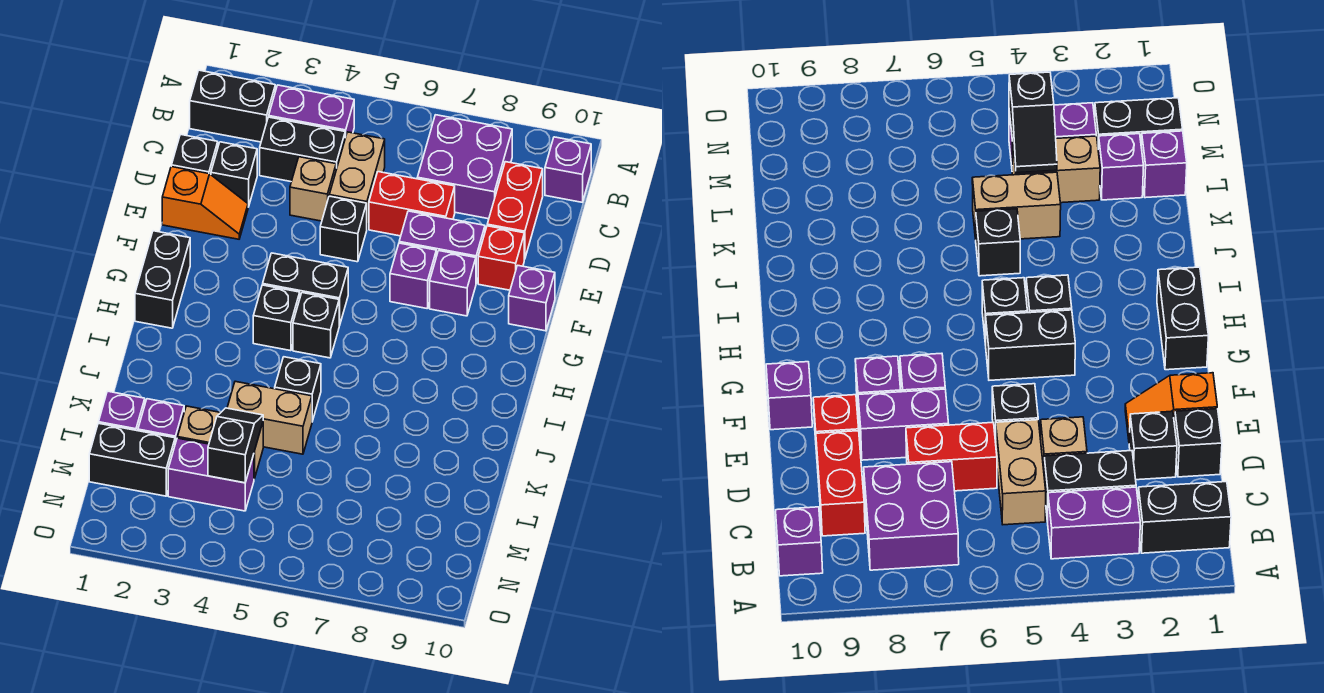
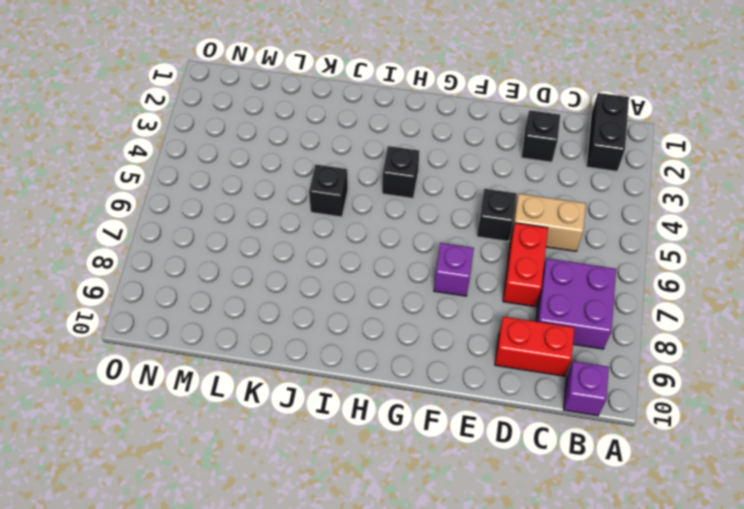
none -> purple brick B3:B4 level 1
none -> black brick C3:C4 level 1
none -> black brick D1 level 1
none -> tan brick D4 level 1

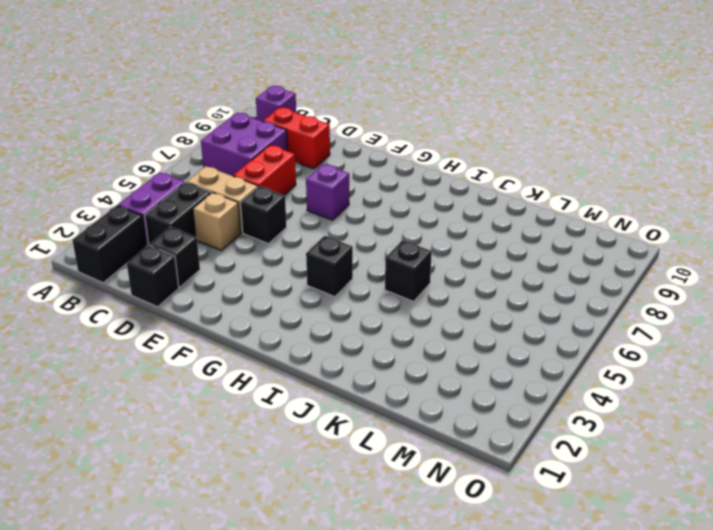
none -> orange slope E1:E2 level 1 top 1
none -> purple brick E7:E8 level 1
none -> red brick E9 level 1
none -> purple brick F8 level 1

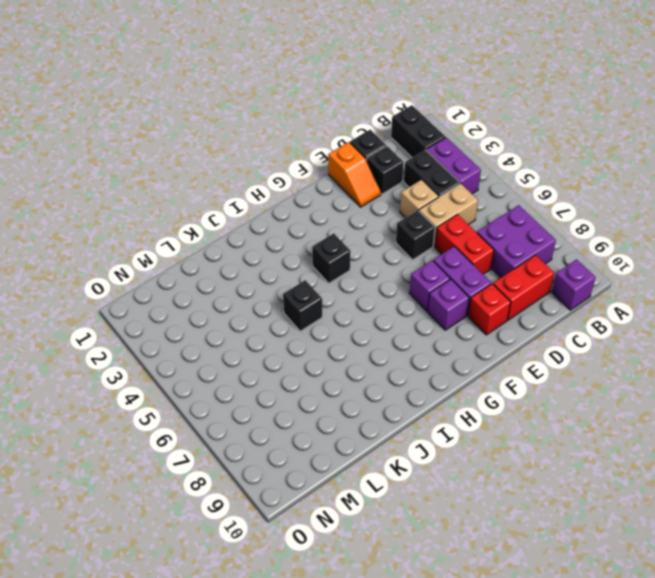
none -> purple brick F10 level 1
none -> black brick G1:H1 level 1
none -> black brick G4:G5 level 1
none -> black brick H5 level 1

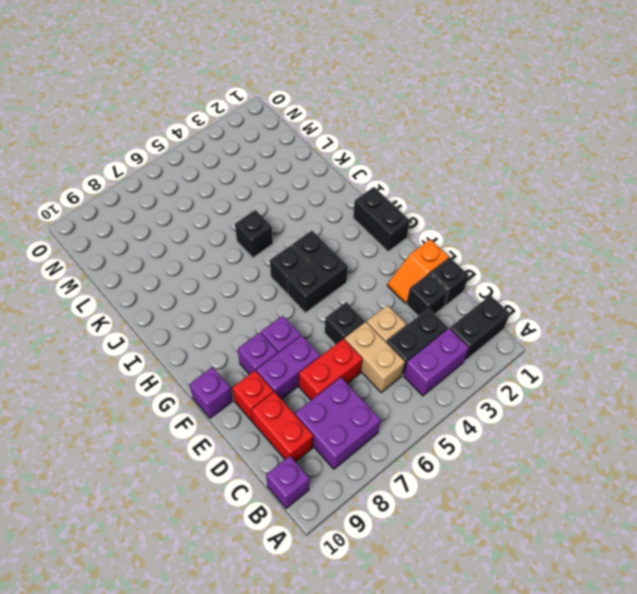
none -> tan brick K4:K5 level 1
none -> purple brick L1 level 1
none -> purple brick L2 level 1
none -> tan brick L3:L4 level 1

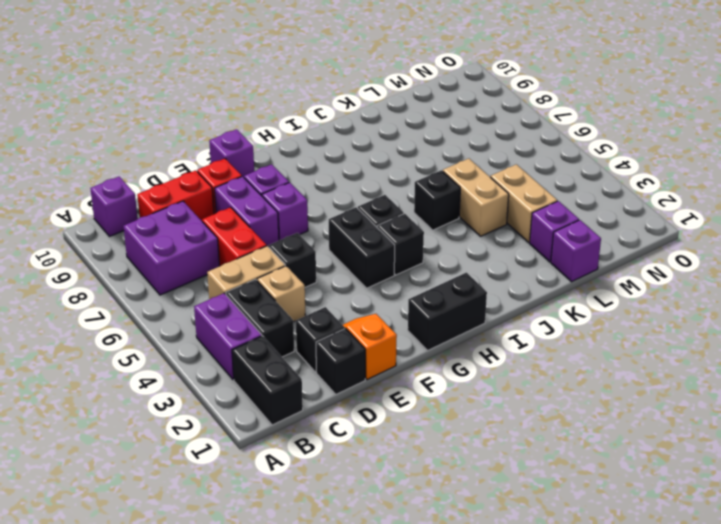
none -> black brick M1:M2 level 1
none -> purple brick M3:M4 level 1
none -> black slope L4:M4 level 2 top M

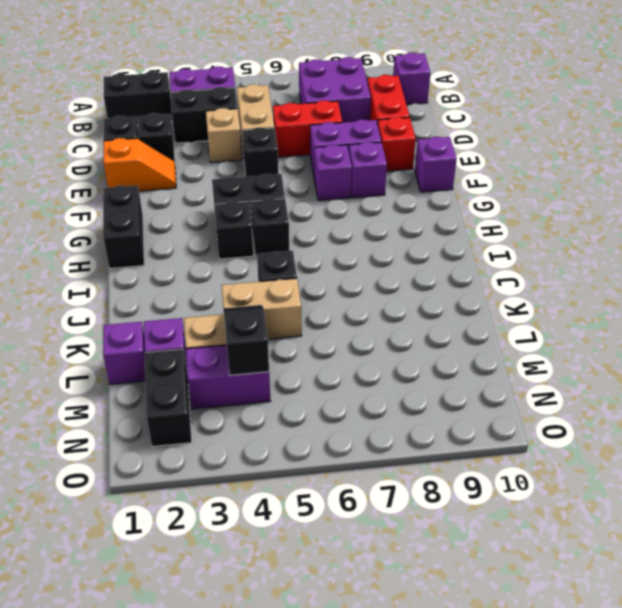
black brick M2:N2 level 1 -> black brick M1:M2 level 1

